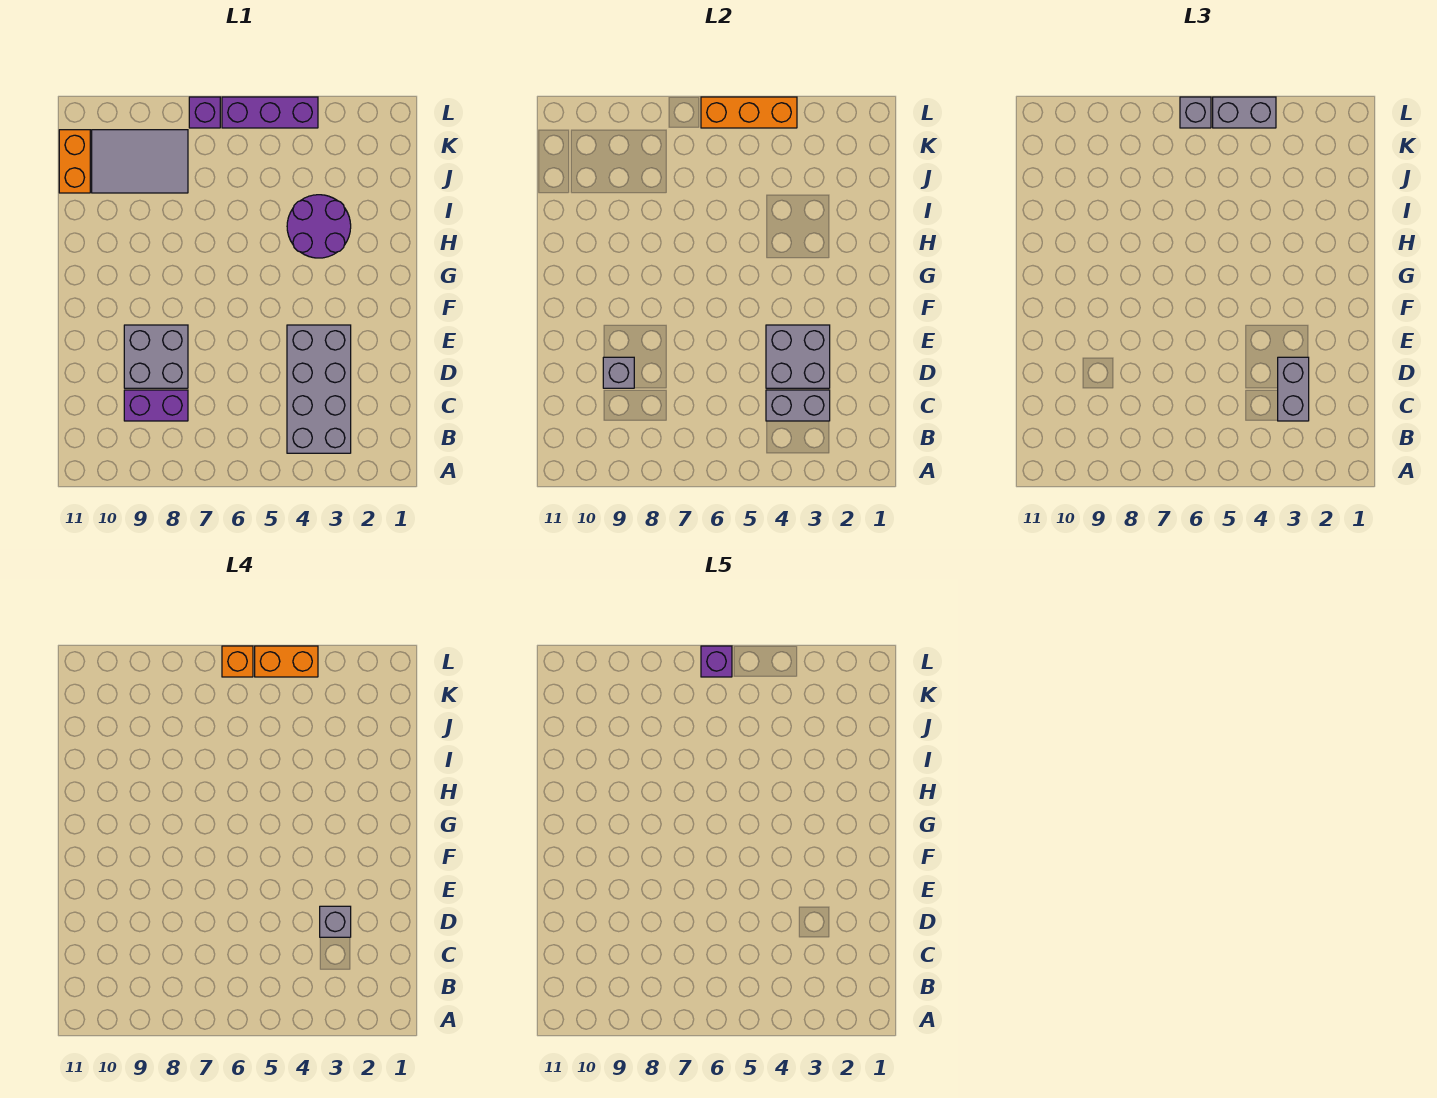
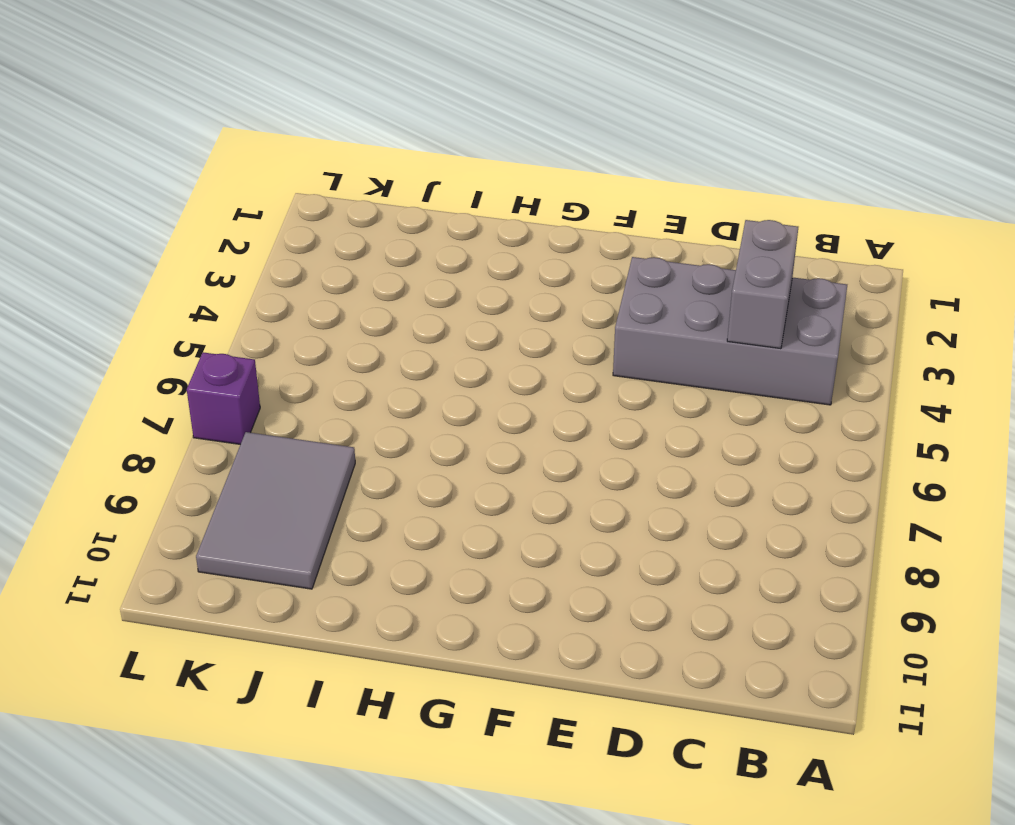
none -> purple brick C8:C9 level 1
none -> grey brick D8:E9 level 1
none -> purple round brick H3:I4 level 1

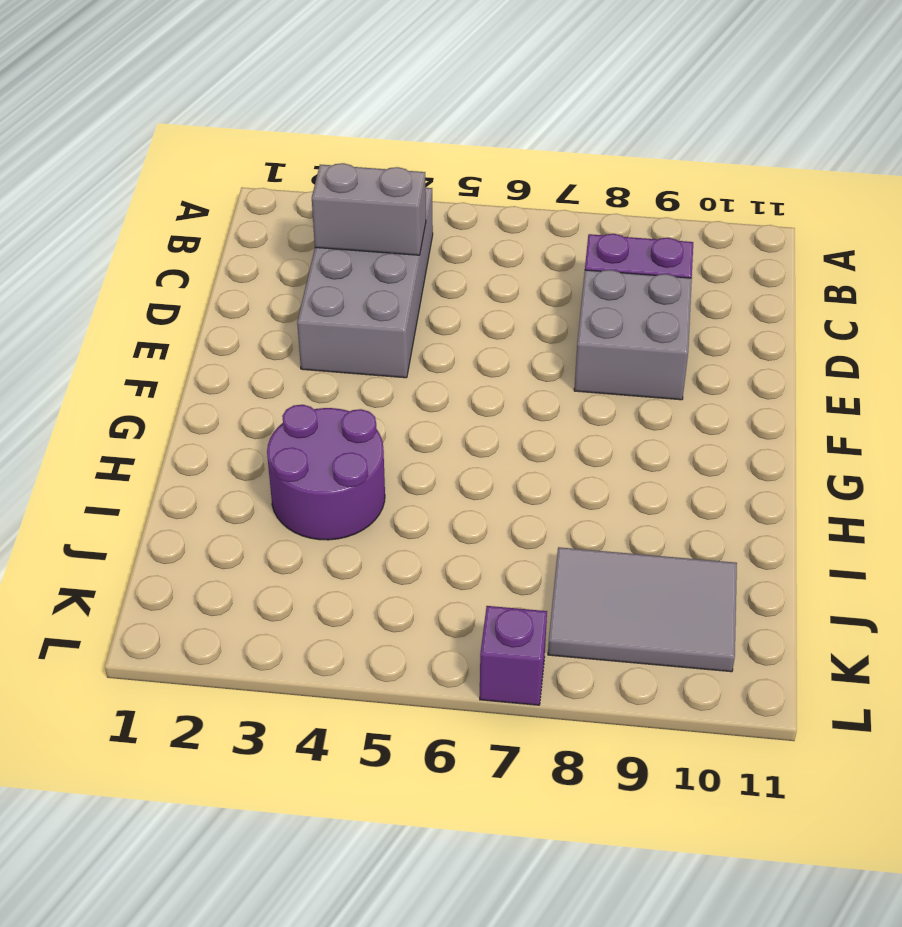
none -> orange brick J11:K11 level 1
none -> purple brick L4:L6 level 1
none -> grey brick D3:E4 level 2

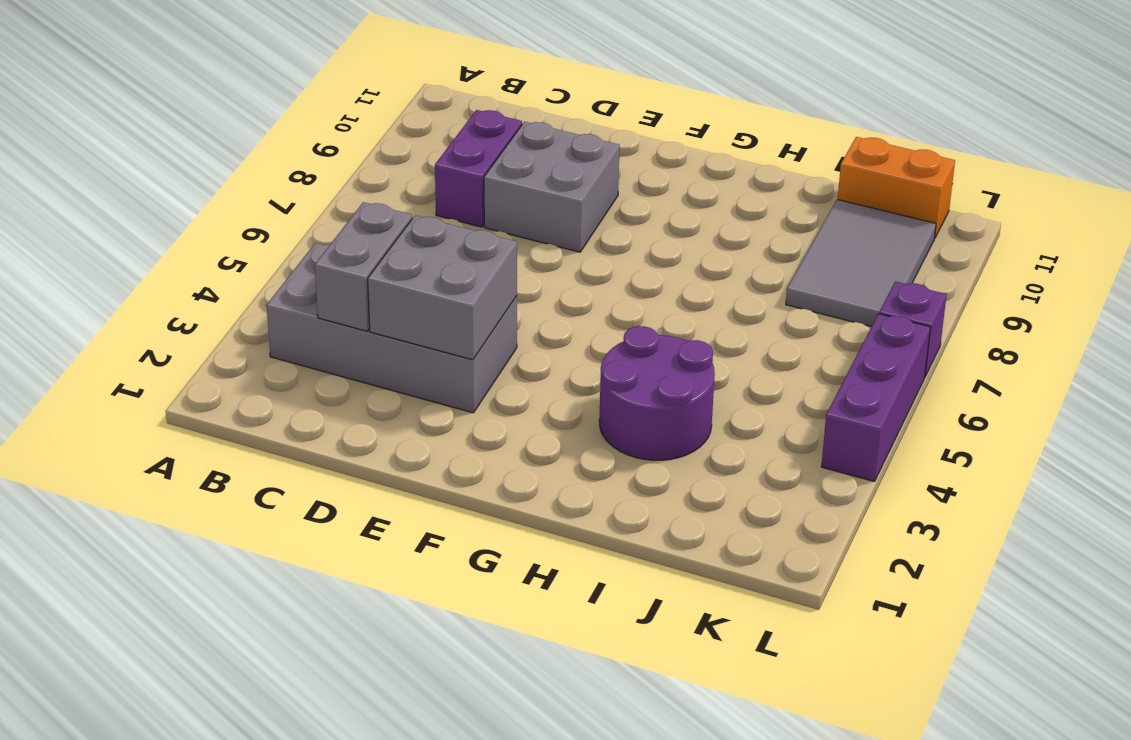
none -> grey brick D9 level 2
none -> orange brick L4:L6 level 2
none -> grey brick C3:D3 level 3

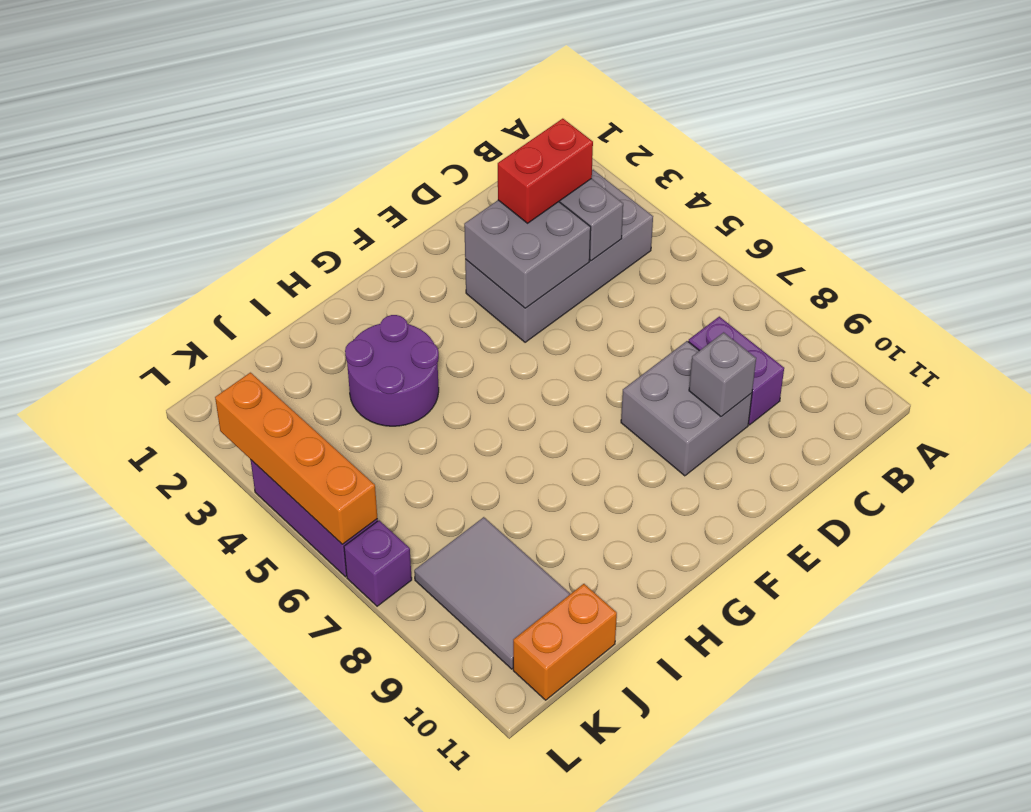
red brick C3:D3 level 3 -> grey brick C3:D3 level 3
orange brick L3:L6 level 2 -> orange brick L4:L6 level 2
none -> grey brick L4:L5 level 3
none -> grey brick L6 level 3
none -> grey brick D3 level 4

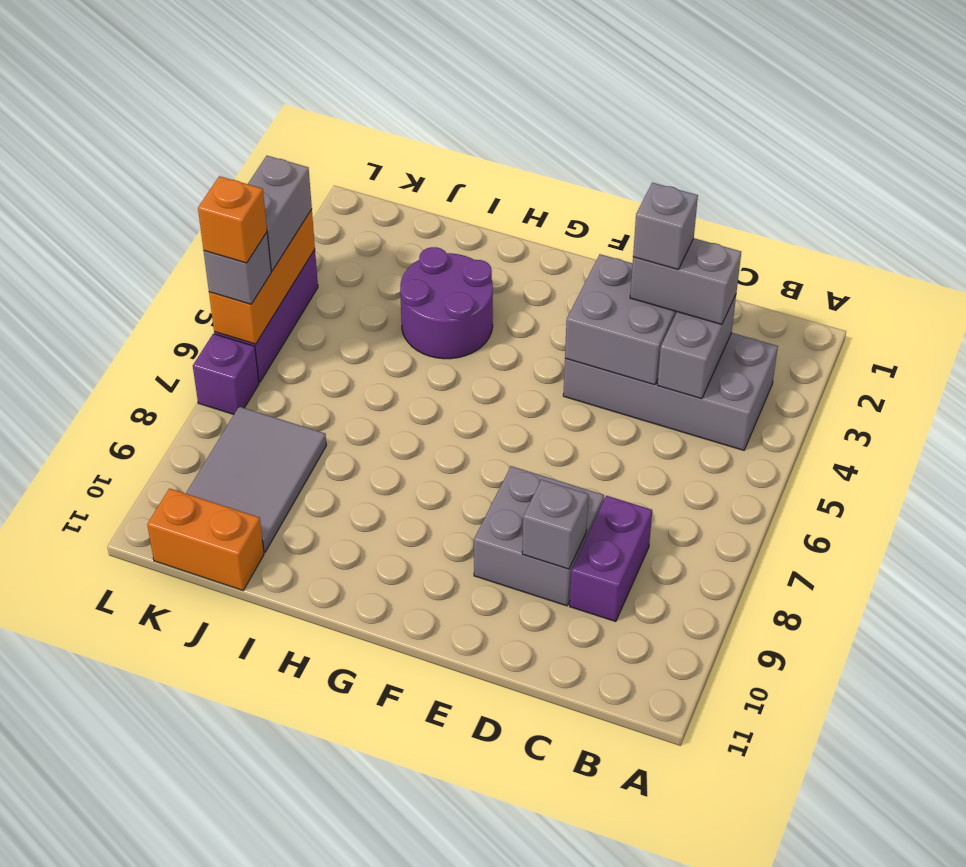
none -> orange brick L4:L5 level 4
none -> purple brick L6 level 5

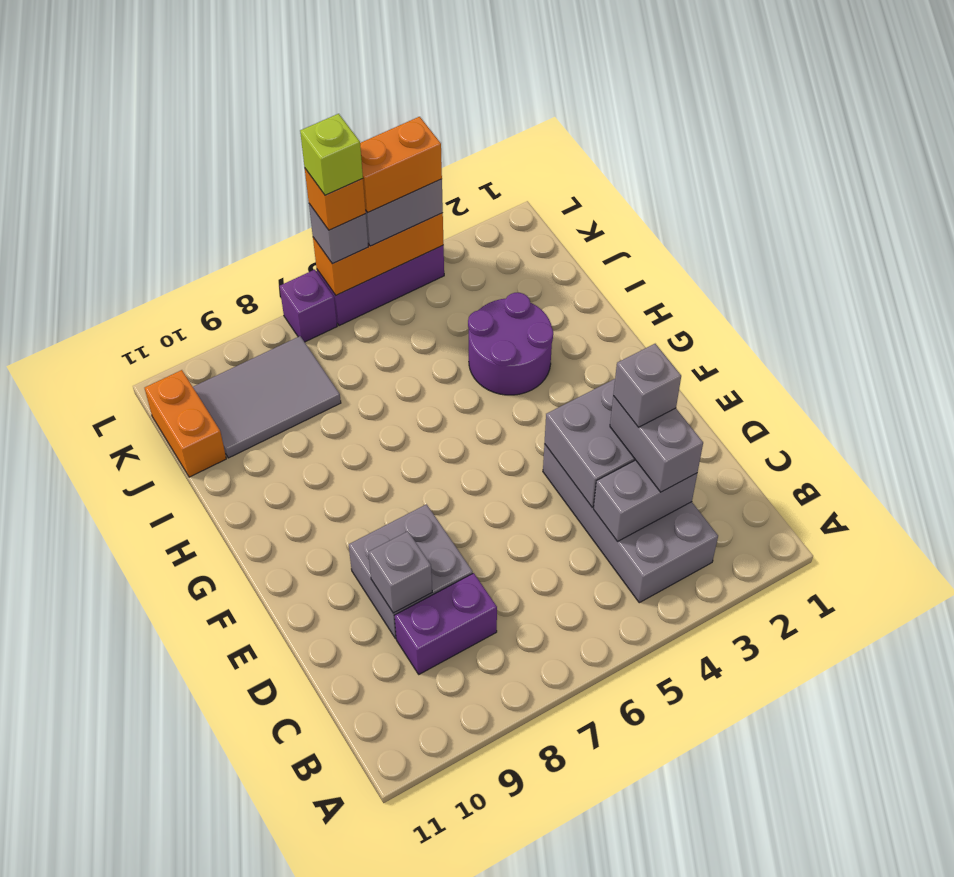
lime brick L6 level 5 -> purple brick L6 level 5

